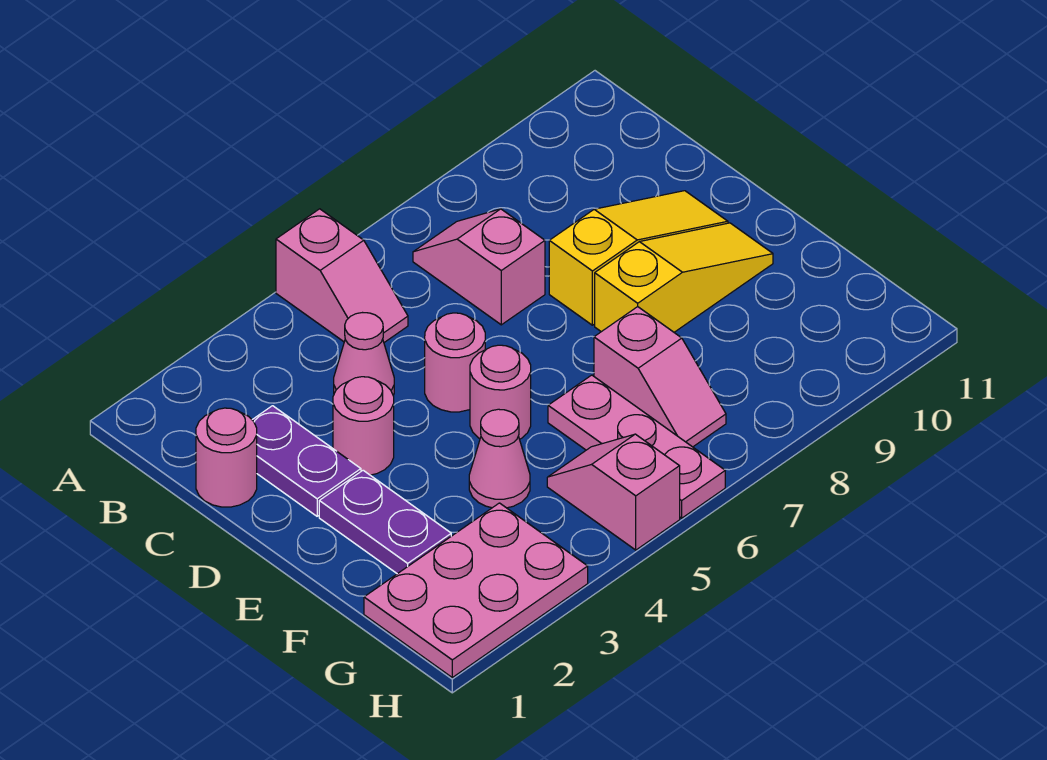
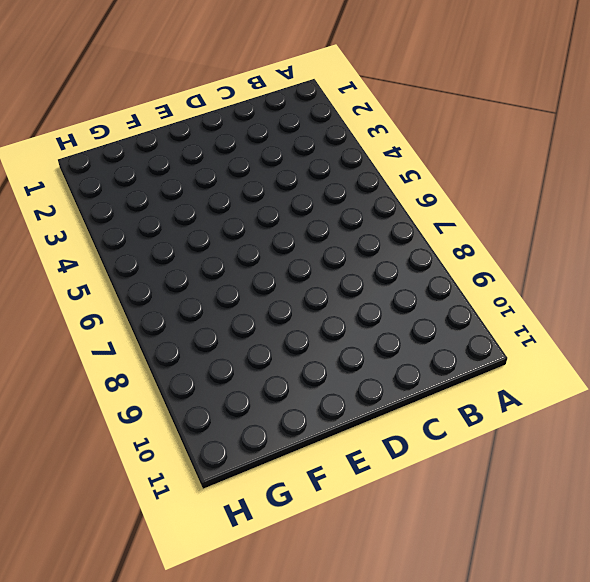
none -> pink slope A5:B5 level 1 top A
none -> pink slope B7:C7 level 1 top C
none -> pink round brick C1 level 1

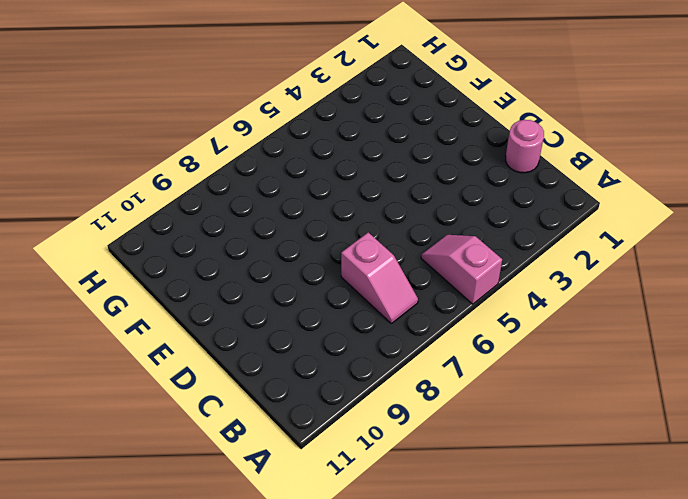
none -> purple plate C2:D2 level 1
none -> pink cone C4 level 1
none -> pink round brick D3 level 1

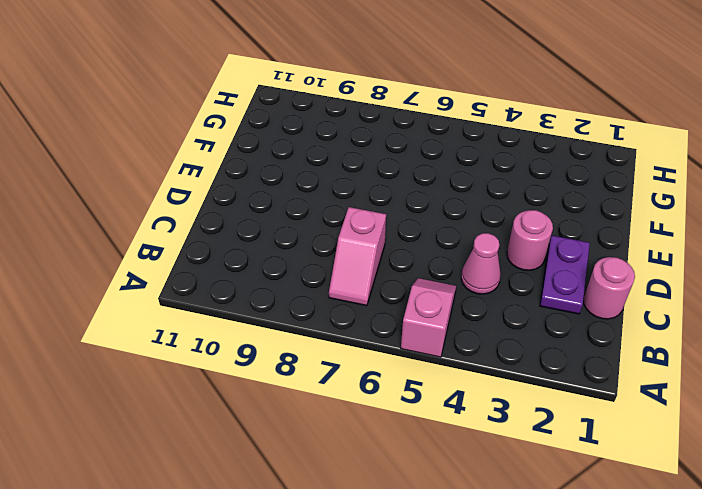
none -> pink round brick D5 level 1
none -> yellow slope D8:D10 level 1 top 8
none -> purple plate E2:F2 level 1

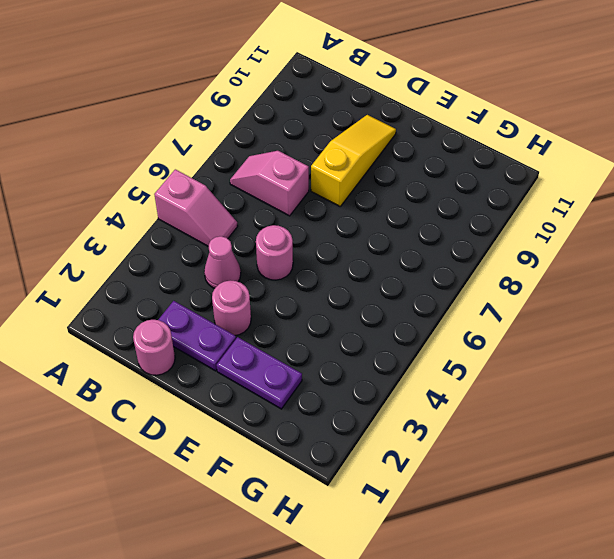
none -> pink round brick E5 level 1
none -> yellow slope E8:E10 level 1 top 8
none -> pink cone F4 level 1

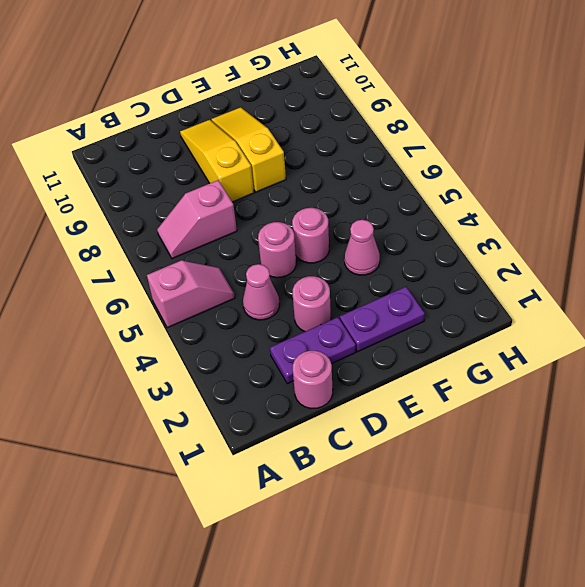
none -> pink plate F6:H6 level 1
none -> pink slope F7:G7 level 1 top F
none -> pink plate G1:H3 level 1

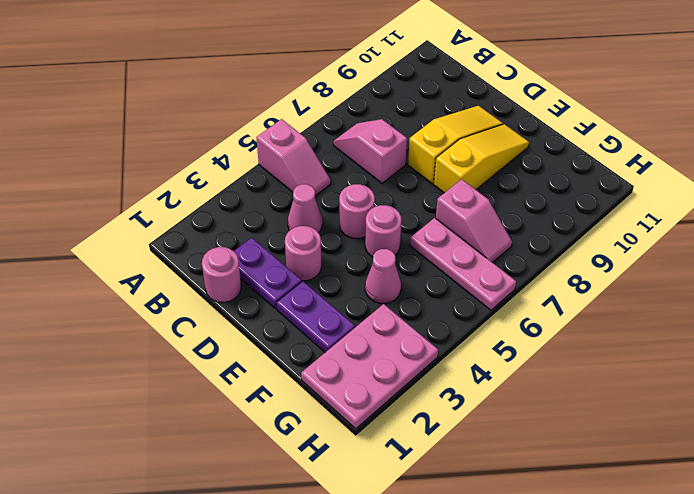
none -> pink slope G5:H5 level 1 top H

